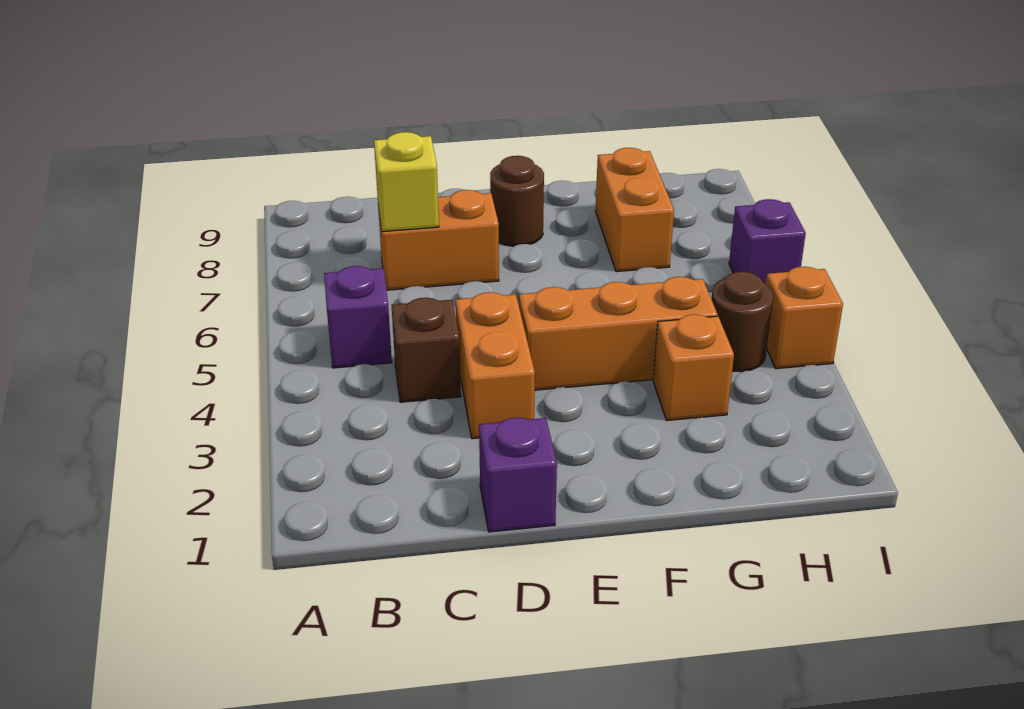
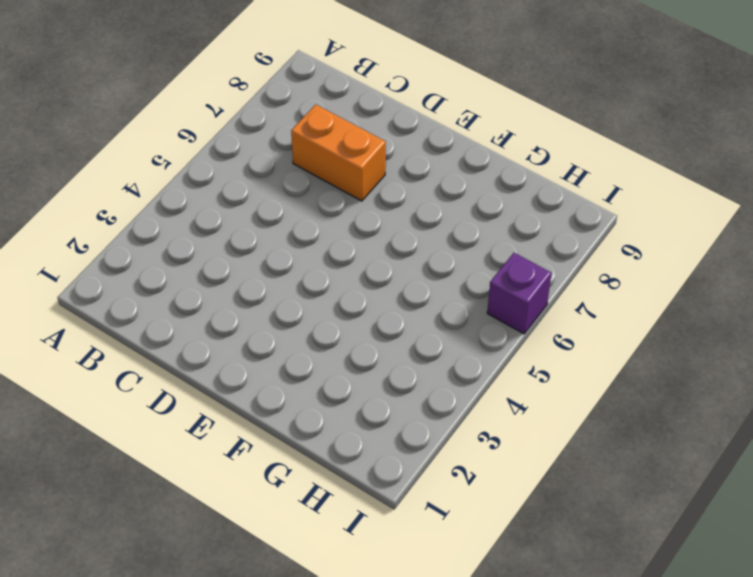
none -> purple brick B5 level 1
none -> brown brick C4 level 1
none -> purple brick D1 level 1

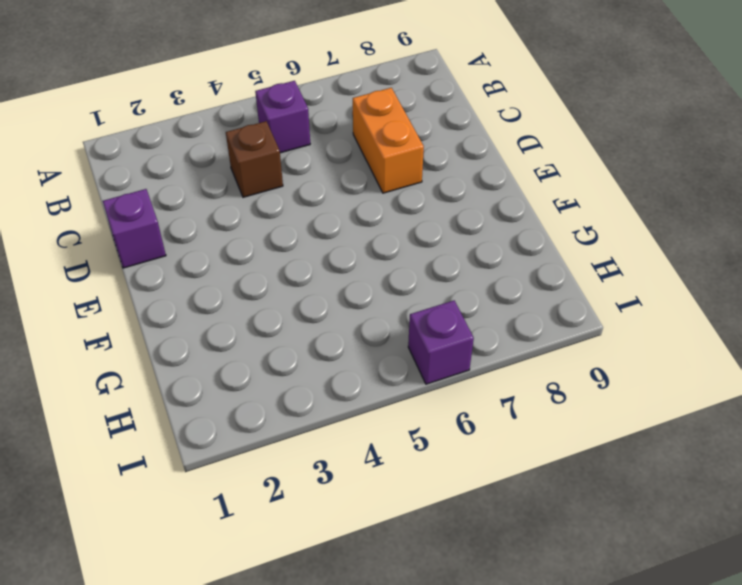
none -> orange brick D3:D4 level 1
none -> orange brick E4:G4 level 1
none -> brown round brick E8 level 1

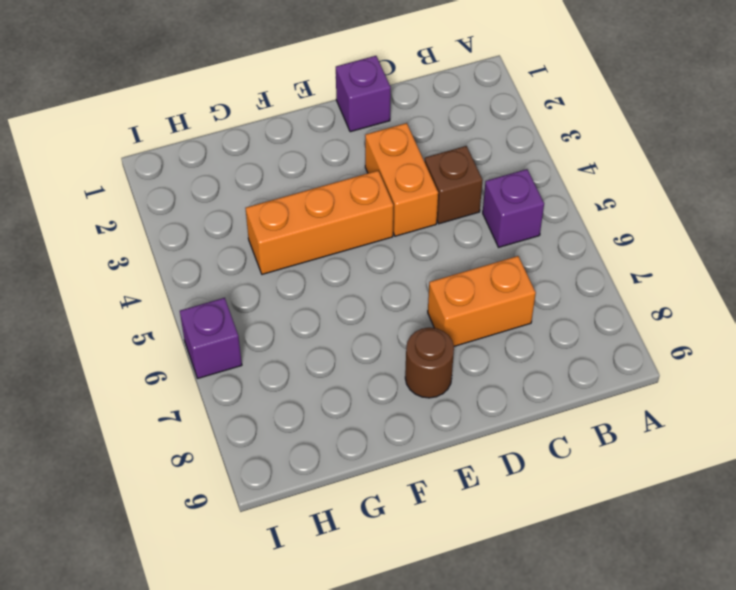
none -> orange brick G3 level 1
none -> orange brick G7:G8 level 1
none -> brown round brick H4 level 1

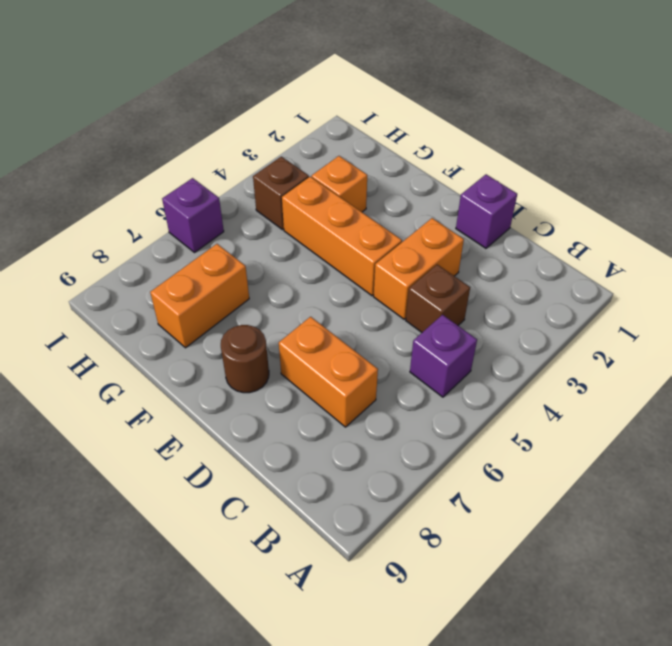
brown brick H4 level 1 -> brown round brick H4 level 1
none -> orange brick I4 level 1
none -> yellow brick C7 level 2

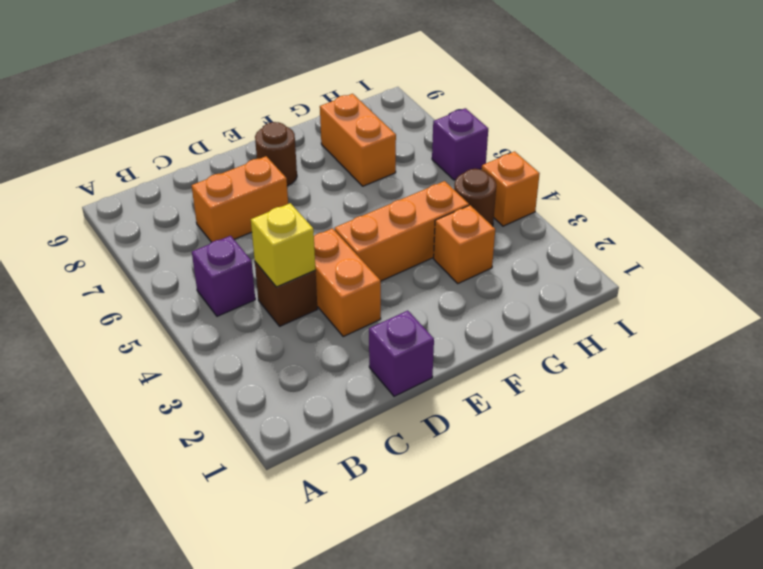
yellow brick C4 level 2 -> yellow brick C7 level 2

